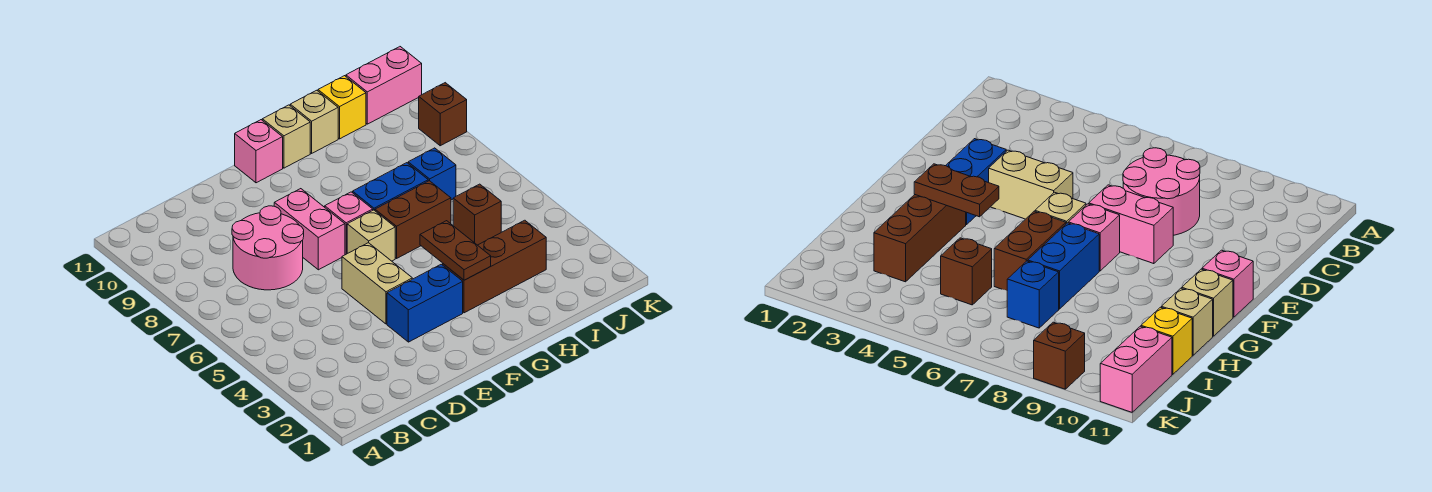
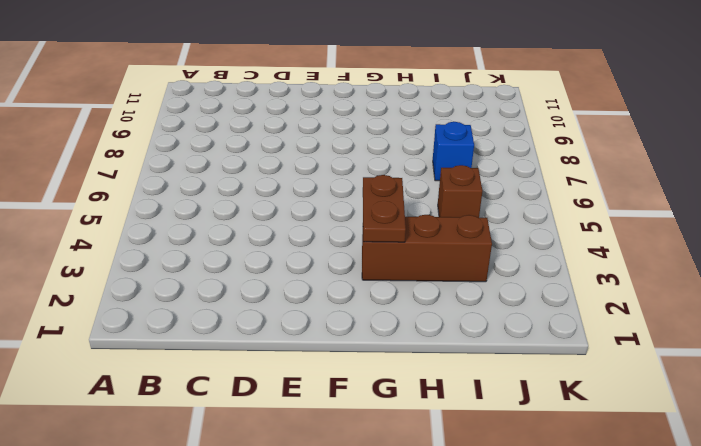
none -> pink round brick C7:D8 level 1
none -> blue brick E3:F3 level 1
none -> tan brick E4:E5 level 1

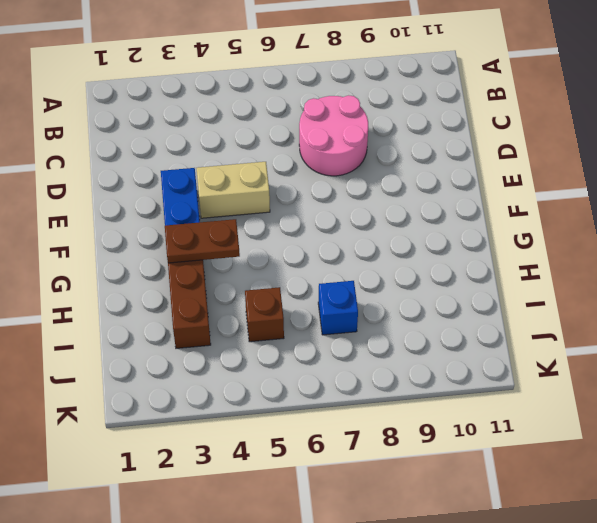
none -> pink brick E7:E8 level 1
none -> tan brick F6 level 1
none -> pink brick F7 level 1

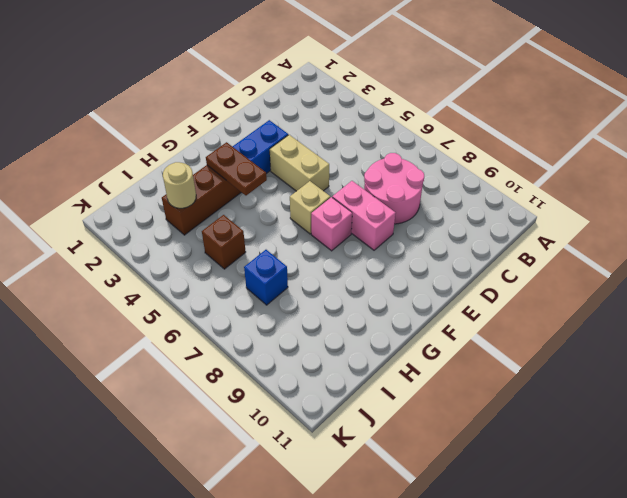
tan round brick I3 level 2 -> none
none -> pink brick F11 level 1
none -> brown brick G6:H6 level 1
none -> blue brick G7:H7 level 1

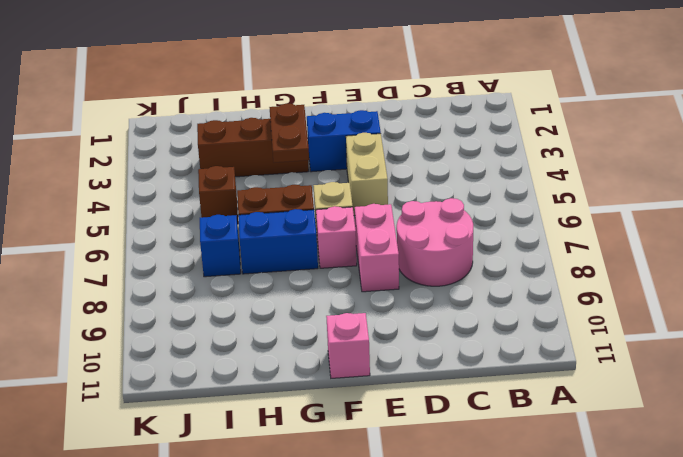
none -> tan brick G11 level 1
none -> tan brick H11 level 1
none -> yellow brick I11 level 1

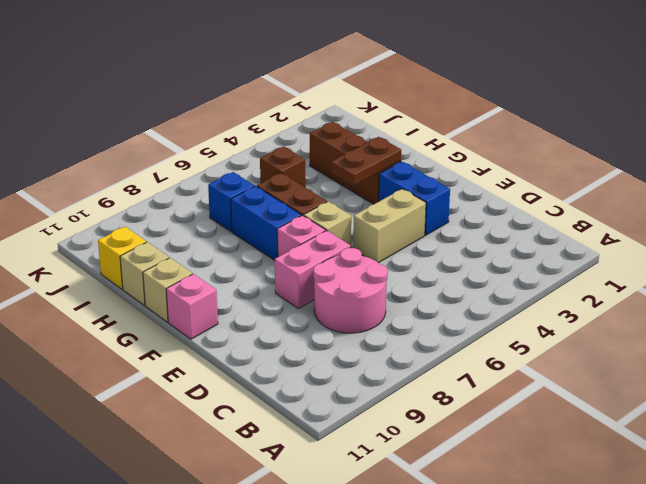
none -> pink brick J11:K11 level 1
none -> brown brick K9 level 1

